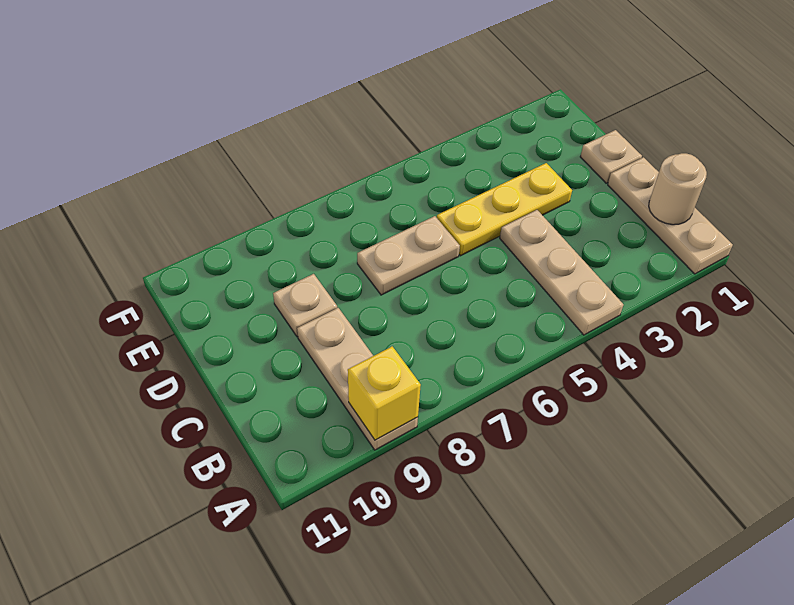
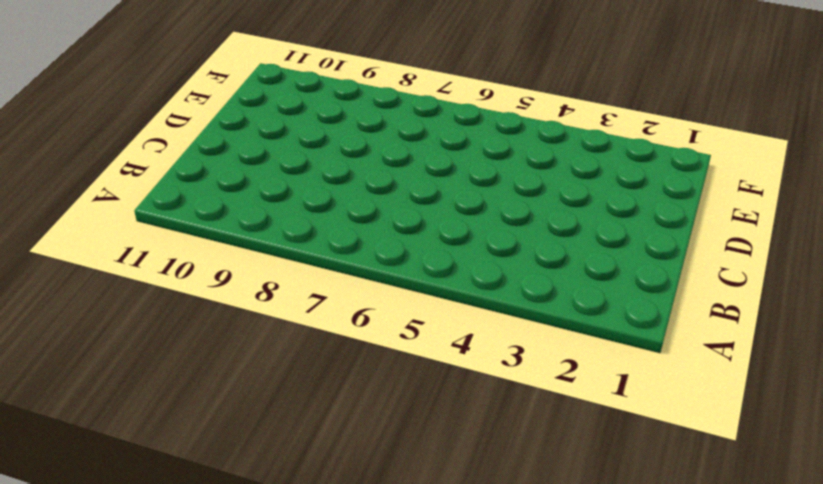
none -> tan plate A1:C1 level 1
none -> tan plate A4:C4 level 1

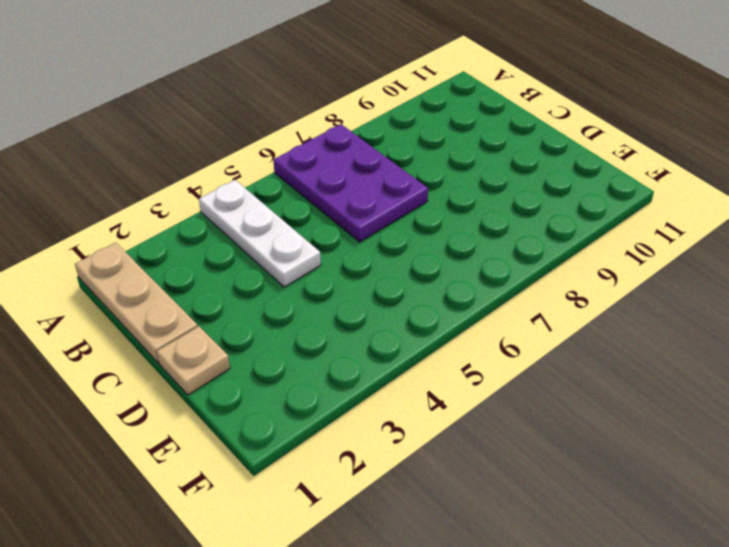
white plate A4:C4 level 1 -> tan plate A4:C4 level 1
purple plate A6:C7 level 1 -> none
none -> tan plate A9:C9 level 1
none -> yellow plate D3:D5 level 1

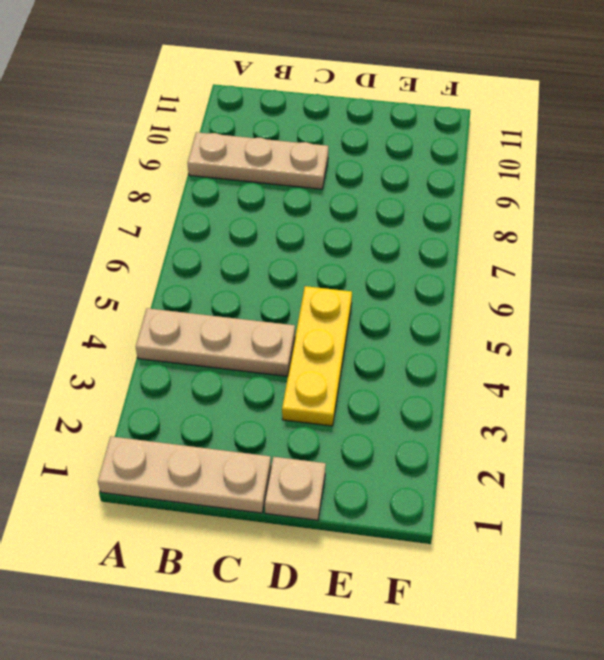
none -> tan plate D6:D7 level 1
none -> tan plate D9 level 1

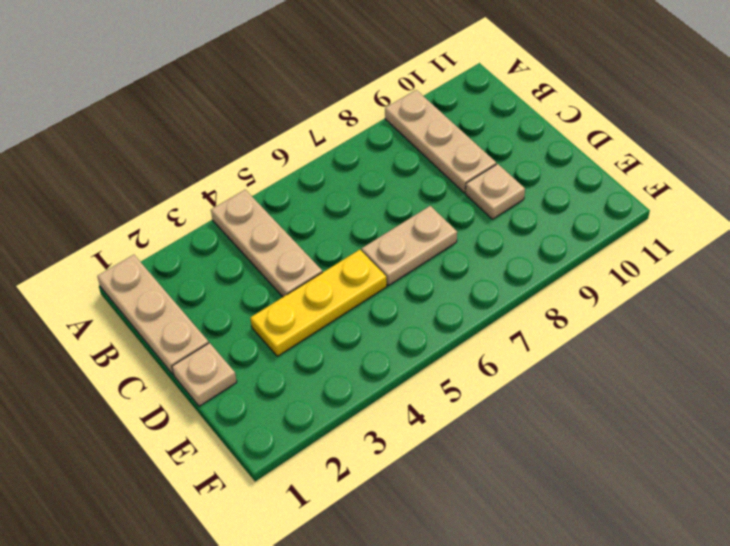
none -> yellow brick A9 level 2
none -> tan round brick B1 level 2

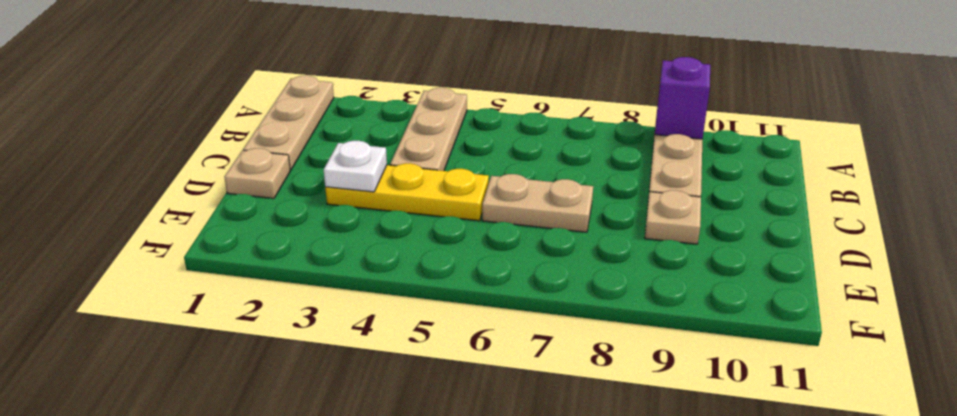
purple brick A9 level 2 -> yellow brick A9 level 2
white plate D3 level 2 -> none
none -> tan round brick B1 level 2

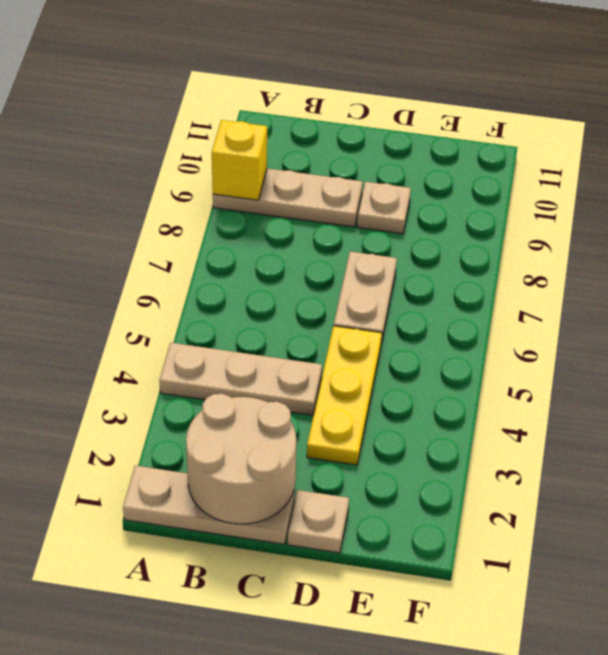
tan round brick B1:C2 level 2 -> tan round brick B1 level 2

